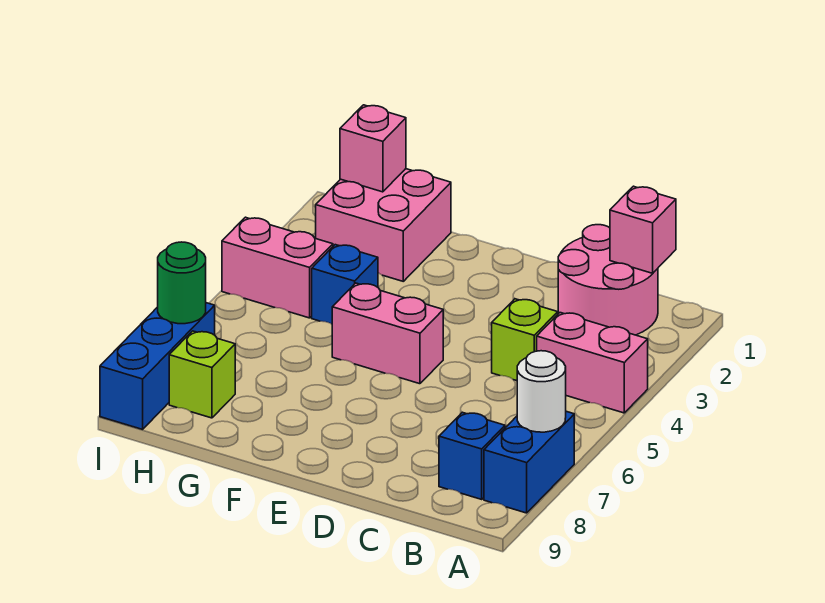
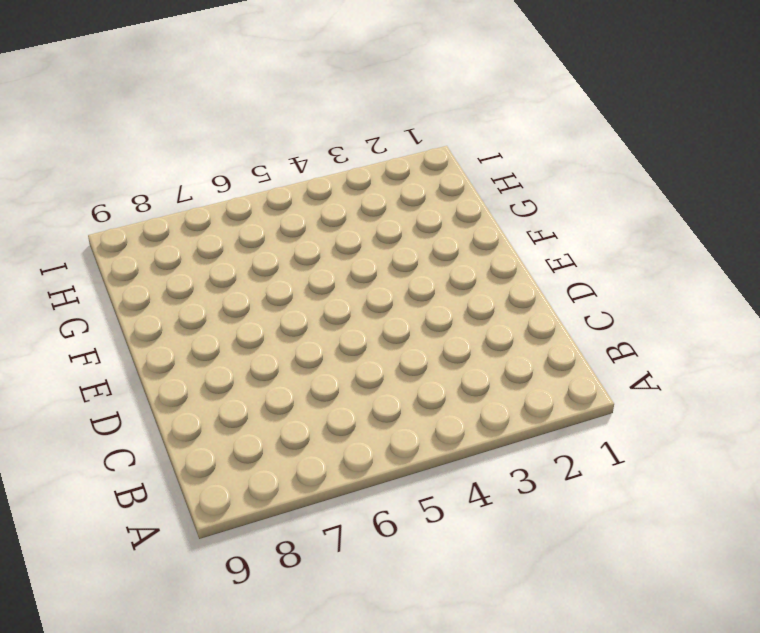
none -> pink brick A4:B4 level 1
none -> blue brick A7:A8 level 1
none -> pink round brick B1:C2 level 1

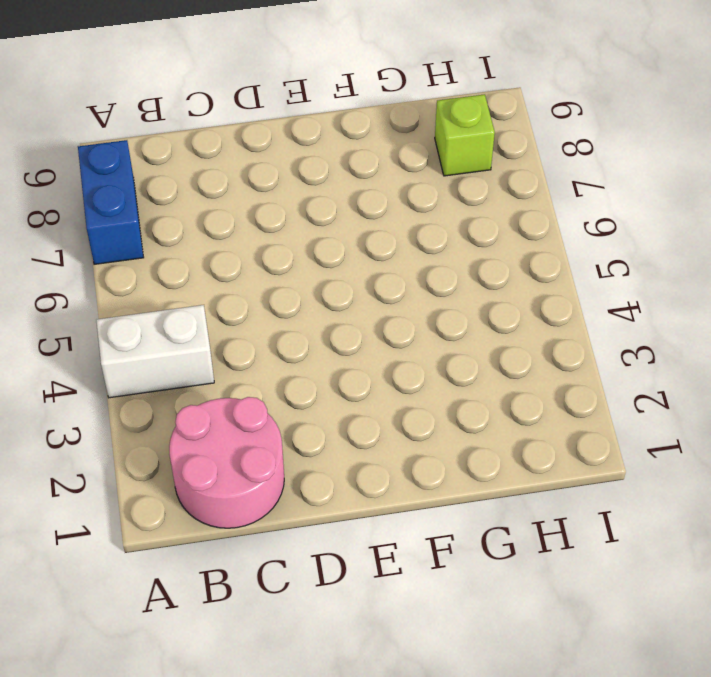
white brick A4:B4 level 1 -> pink brick A4:B4 level 1
none -> blue brick B8 level 1
none -> lime brick C4 level 1
none -> pink brick E5:F5 level 1

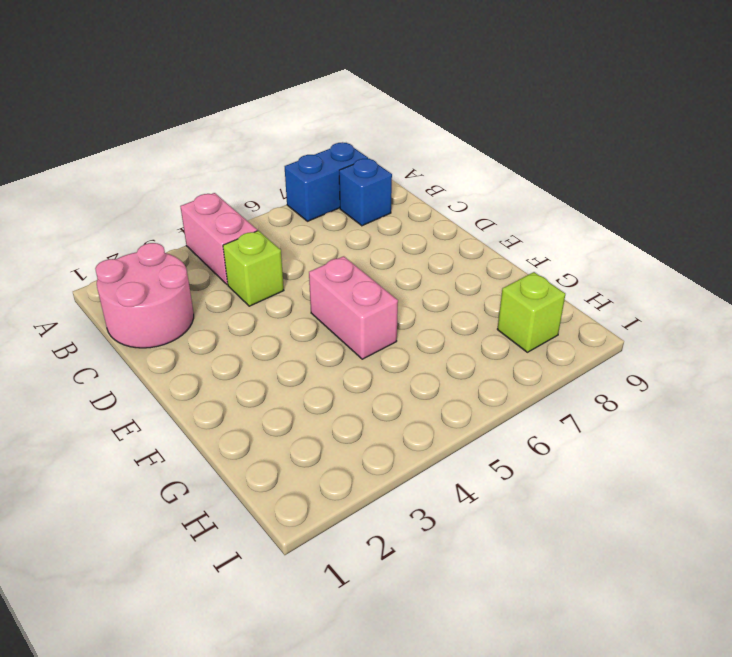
none -> pink brick G1:H2 level 1
none -> blue brick G4 level 1
none -> pink brick H4:I4 level 1

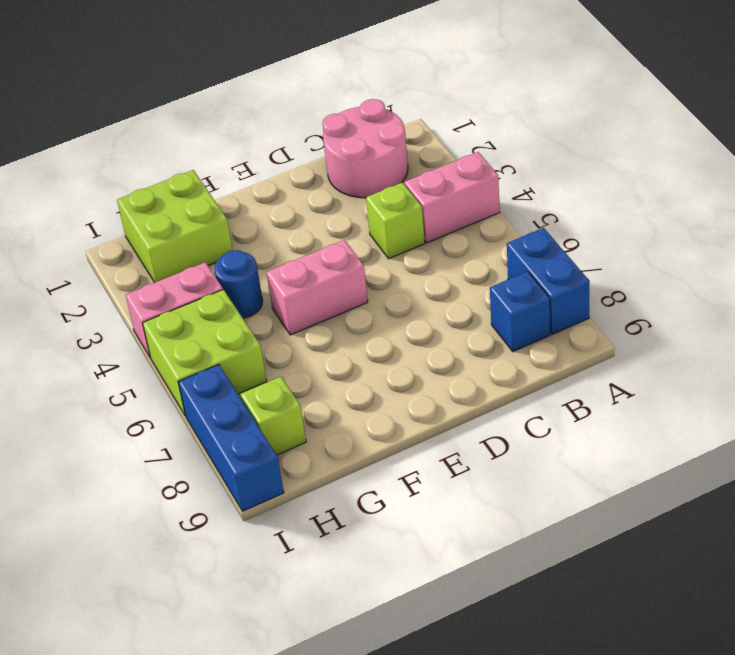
lime brick G1:H2 level 1 -> pink brick G1:H2 level 1
blue round brick G4 level 1 -> blue brick G4 level 1
lime brick H5:I6 level 1 -> none
none -> white round brick A7 level 2
none -> pink brick B1 level 2
none -> pink brick H1 level 2

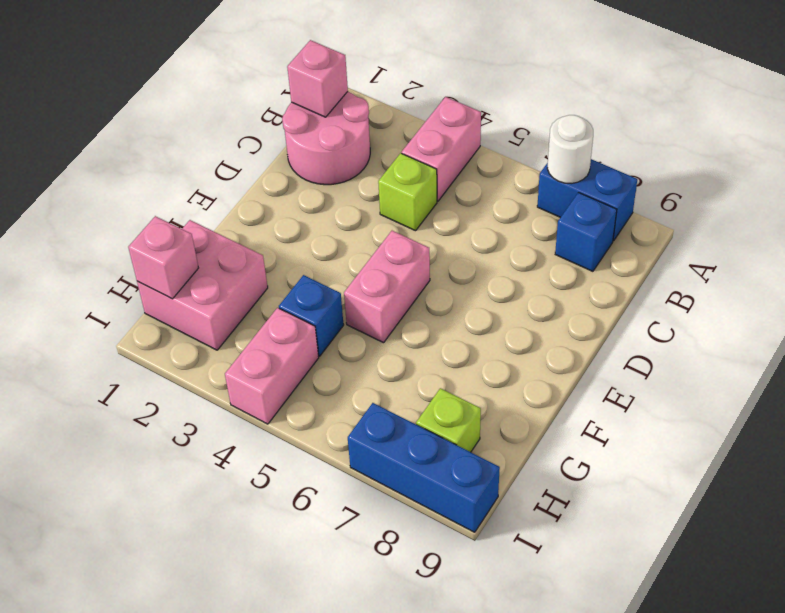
none -> green round brick I7 level 2

